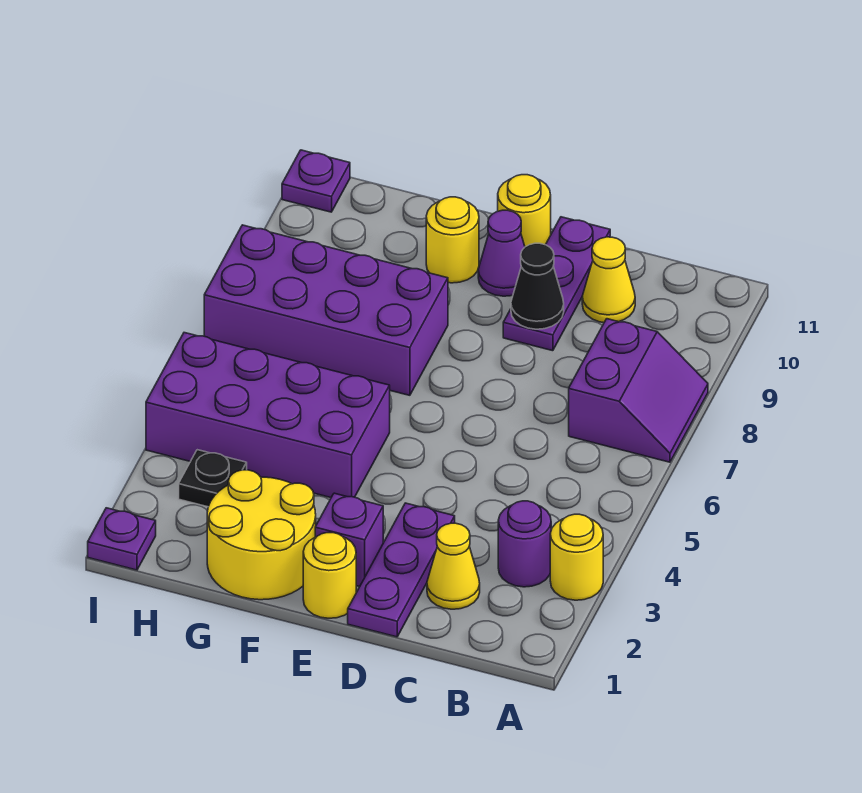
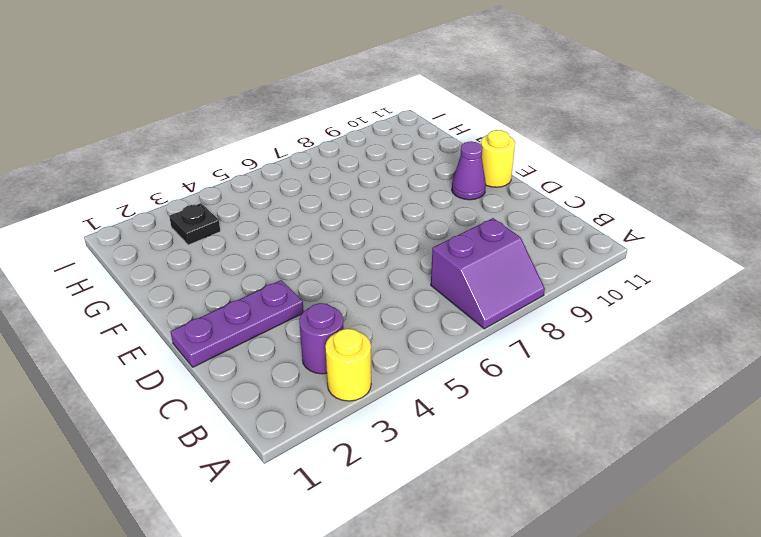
none -> yellow cone C2 level 1
none -> yellow cone C10 level 1
none -> purple plate D9:D11 level 1

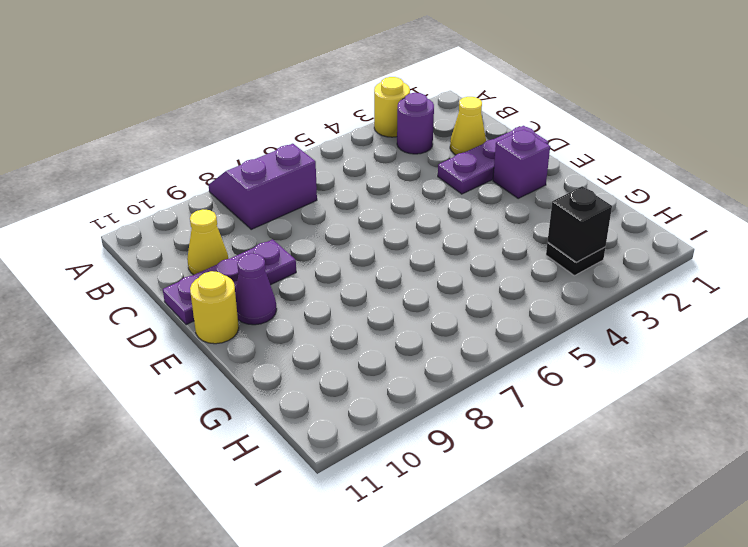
black brick H3 level 2 -> none
none -> yellow round brick E1 level 1
none -> yellow round brick F1:G2 level 1
none -> purple brick F4:I5 level 1

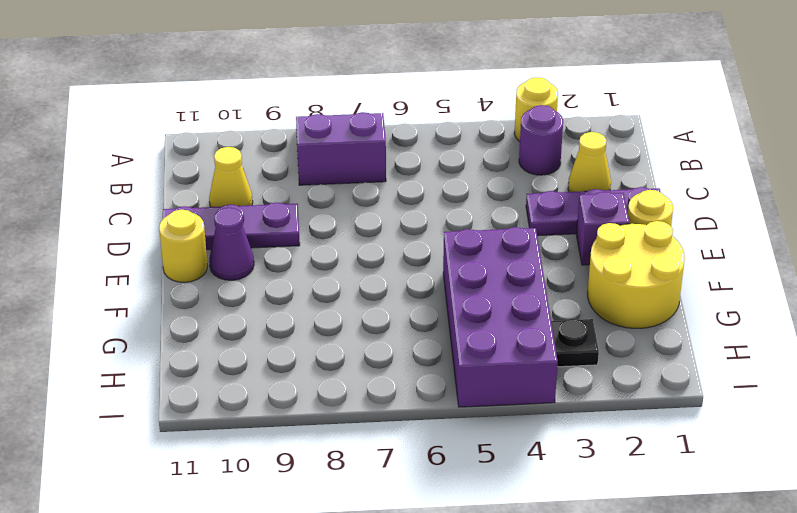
none -> purple brick F7:I8 level 1
none -> yellow round brick F10 level 1
none -> purple plate I1 level 1

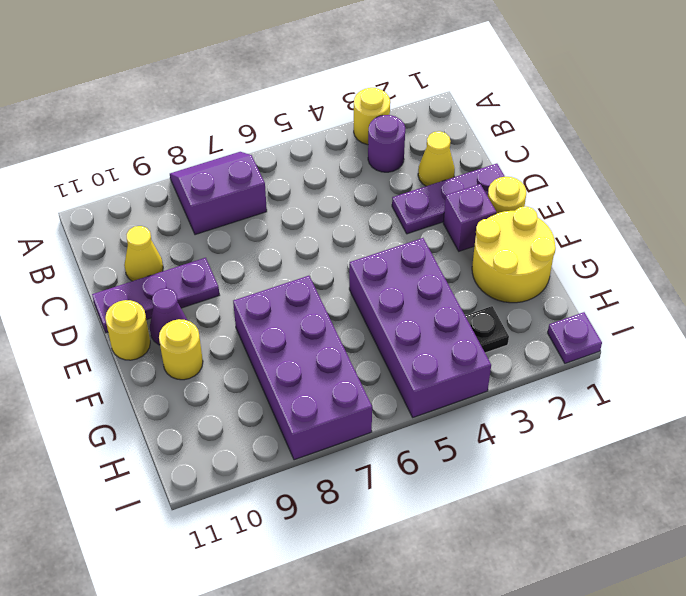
none -> purple plate I11 level 1
none -> black cone D9 level 2

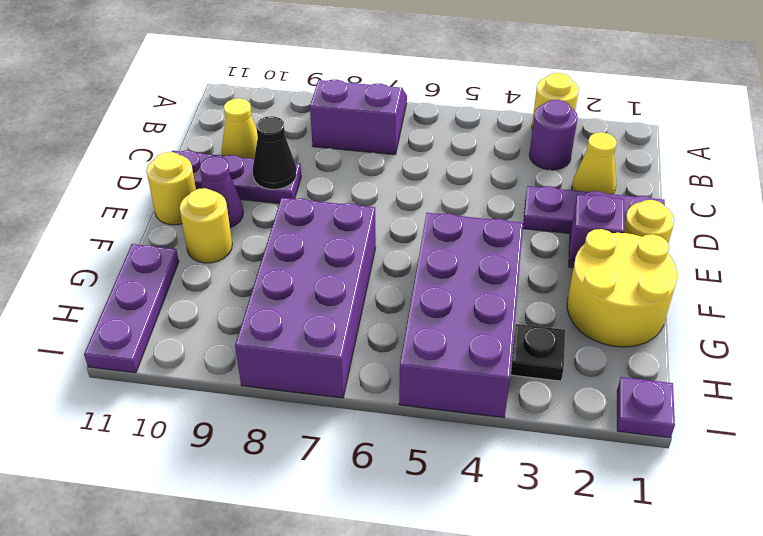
purple plate G11:I11 level 1 -> purple plate I11 level 1

